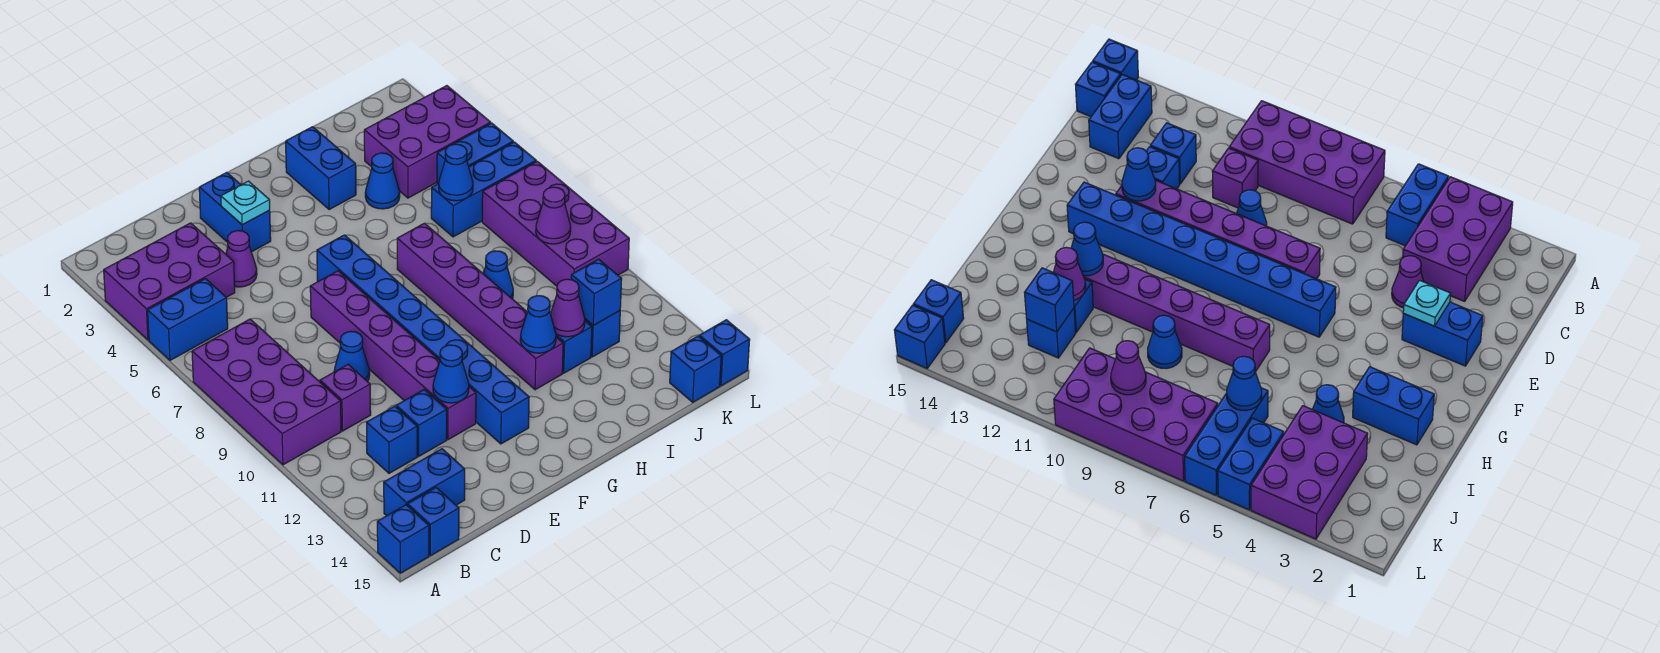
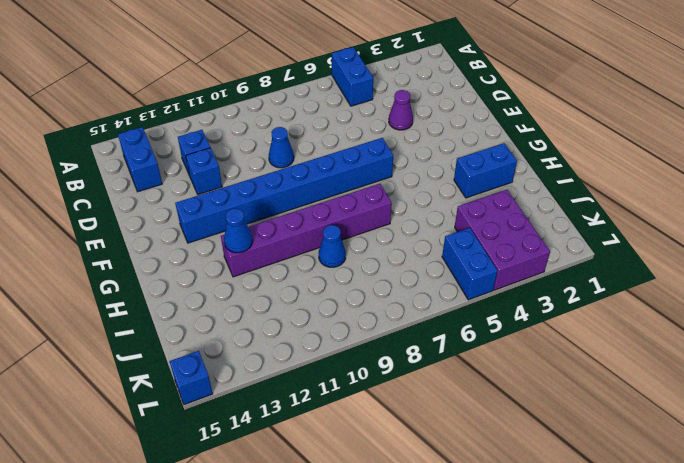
none -> purple brick A3:C4 level 1
none -> purple brick A7:B10 level 1
none -> blue brick A15 level 1
none -> blue brick B15 level 1

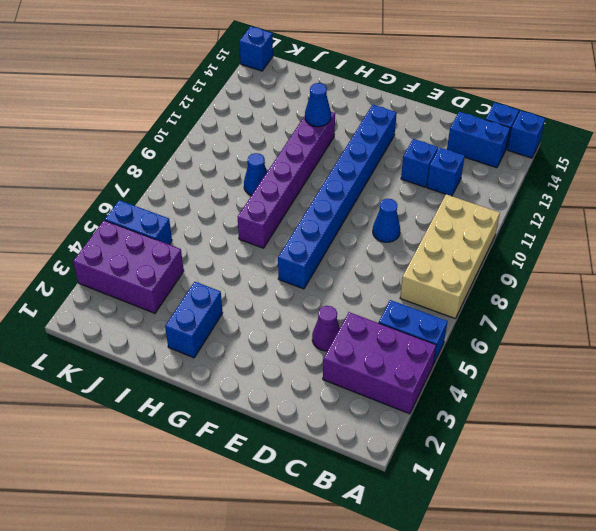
tan brick A7:B10 level 1 -> purple brick A7:B10 level 1
none -> purple brick C10 level 1
none -> blue brick E2:E3 level 1
none -> purple brick E7:E12 level 1
none -> blue cone I4 level 1

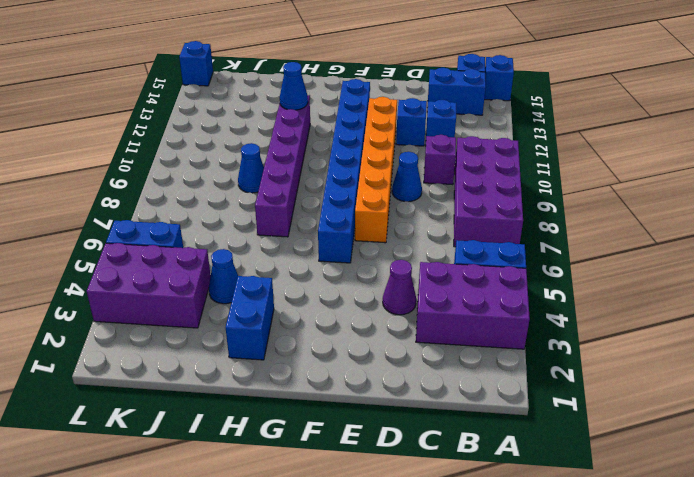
orange brick E7:E12 level 1 -> purple brick E7:E12 level 1
none -> blue brick E2:E3 level 1
none -> blue brick I12 level 1
none -> blue brick J6:L6 level 1
none -> blue brick J12 level 1

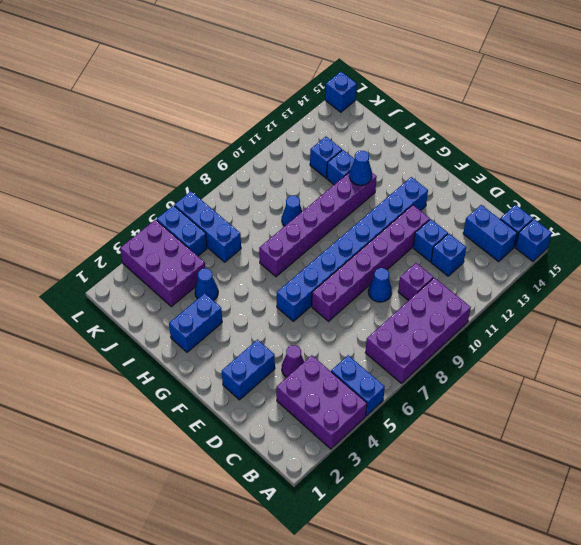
none -> purple brick K7:L10 level 1
none -> blue brick K15 level 1
none -> cyan plate E3 level 2
none -> blue cone E12 level 2

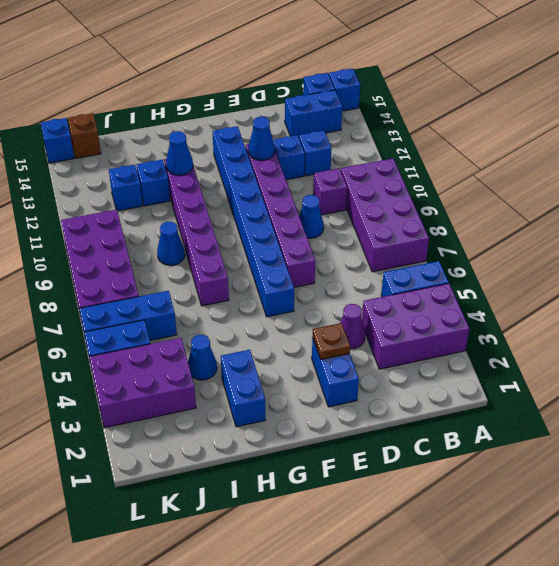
brown plate E3 level 2 -> cyan plate E3 level 2
brown brick K15 level 1 -> blue brick K15 level 1
none -> purple cone I12 level 2
none -> blue cone J6 level 2
none -> blue brick J12 level 2
none -> purple cone K9 level 2

